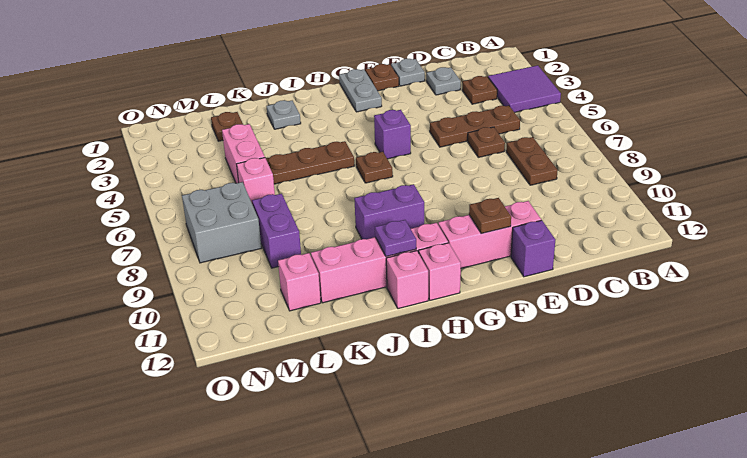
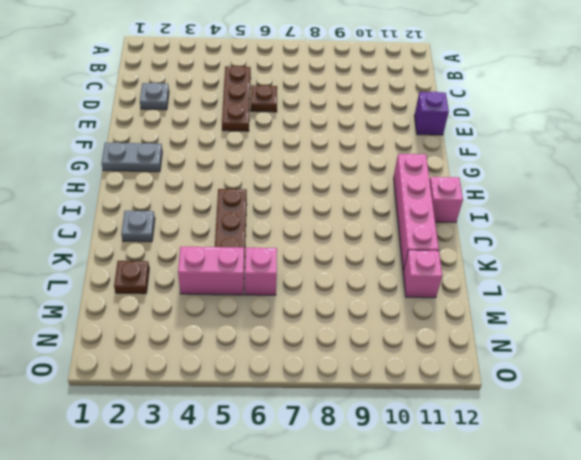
none -> purple tile A3:B4 level 1
none -> brown plate C3 level 1
none -> brown plate C7:C8 level 1

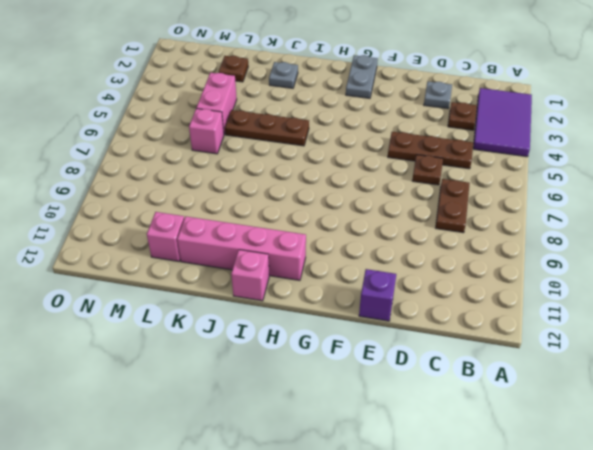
purple tile A2:B4 level 1 -> purple tile A3:B4 level 1
none -> grey plate E1 level 1
none -> pink brick E11:G11 level 1
none -> brown plate F1 level 1

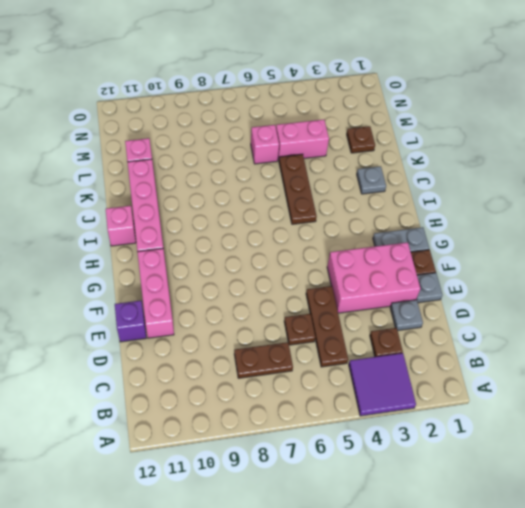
pink brick E2:F4 level 1 -> none
none -> purple brick G5 level 1
none -> brown plate H6 level 1
none -> purple brick H9:I9 level 1

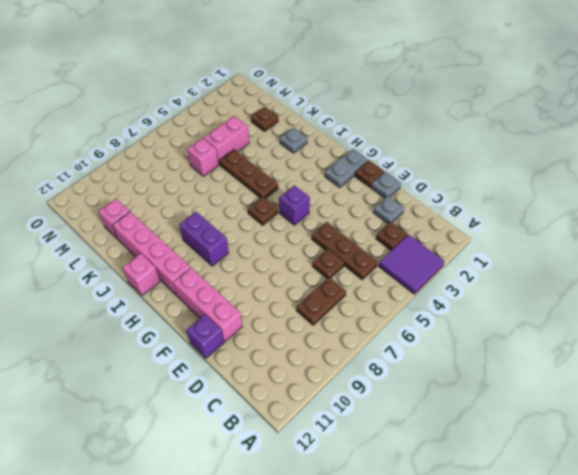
none -> pink brick H12 level 1
none -> purple brick L8:L9 level 1
none -> grey brick M7:N8 level 1

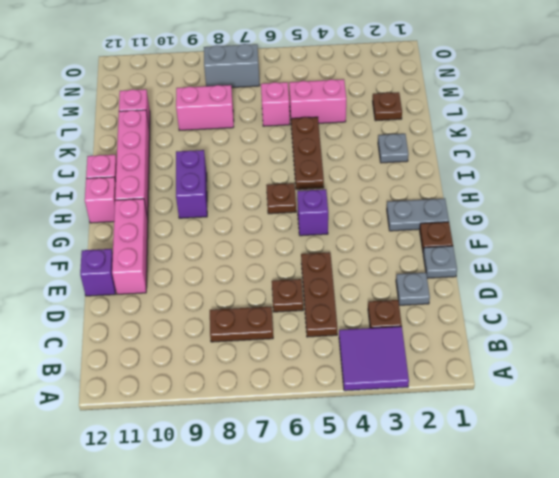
pink brick L8:L9 level 1 -> purple brick L8:L9 level 1
grey brick N7:N8 level 1 -> grey brick M7:N8 level 1
none -> brown plate F11 level 2
none -> purple plate I11 level 2

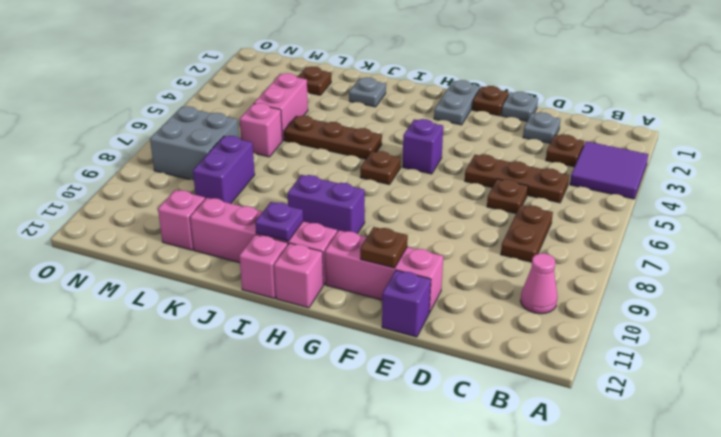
pink cone B10 level 1 -> none

